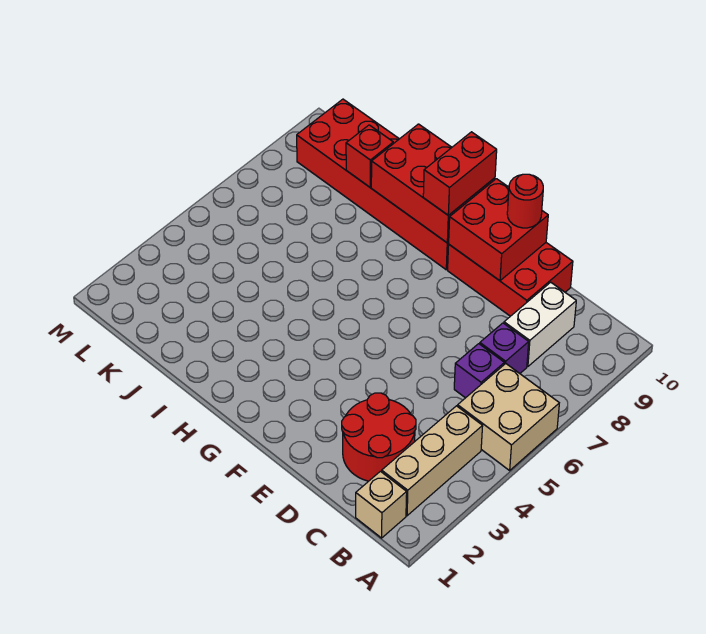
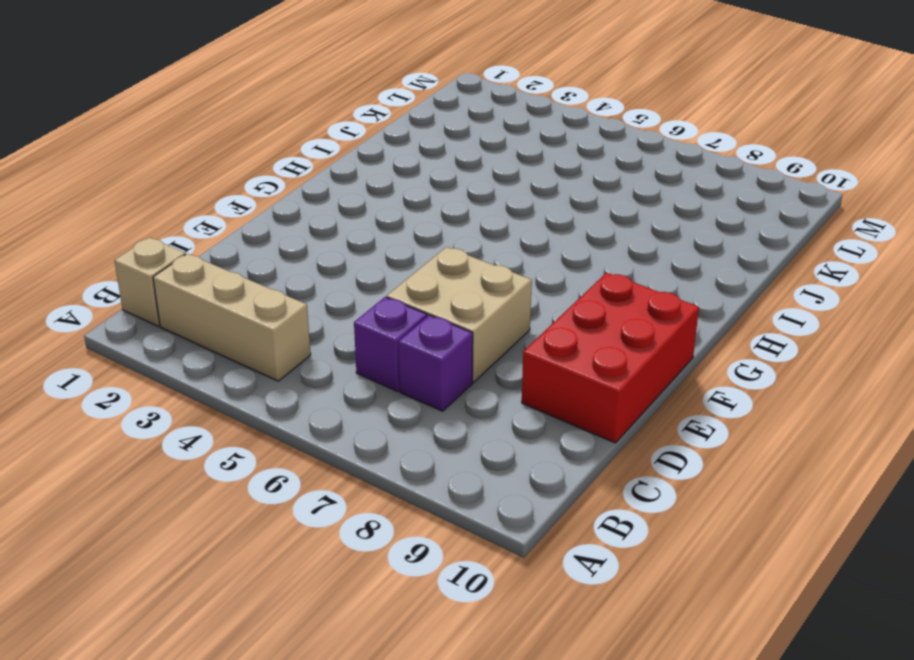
tan brick D6:E7 level 1 -> tan brick A5:B6 level 1
none -> red round brick C2:D3 level 1
none -> white brick C8:C9 level 1
none -> red brick G9:L10 level 1

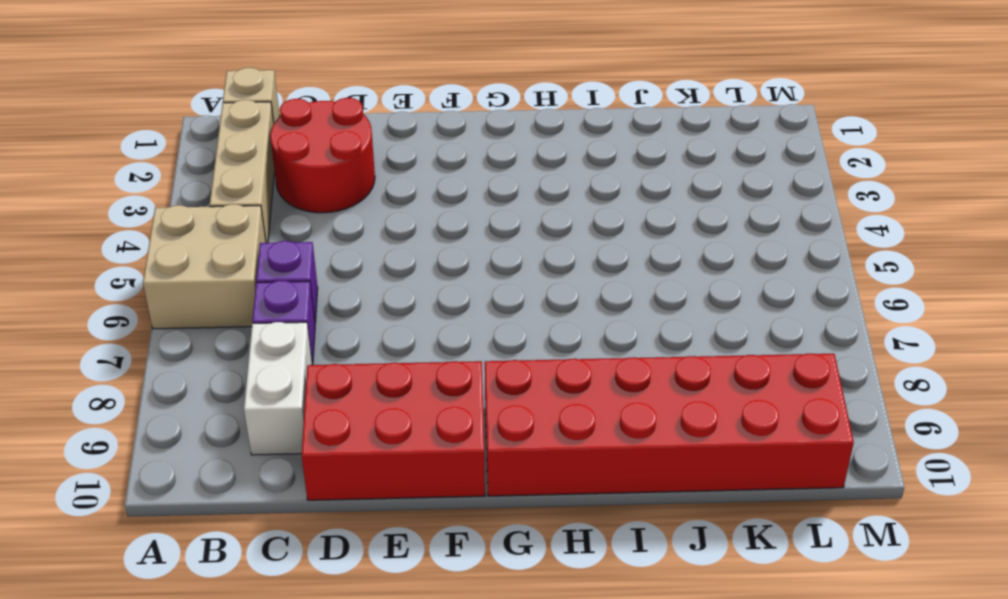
none -> red brick E9:F10 level 2
none -> red brick G9:I10 level 2
none -> red brick J9 level 2

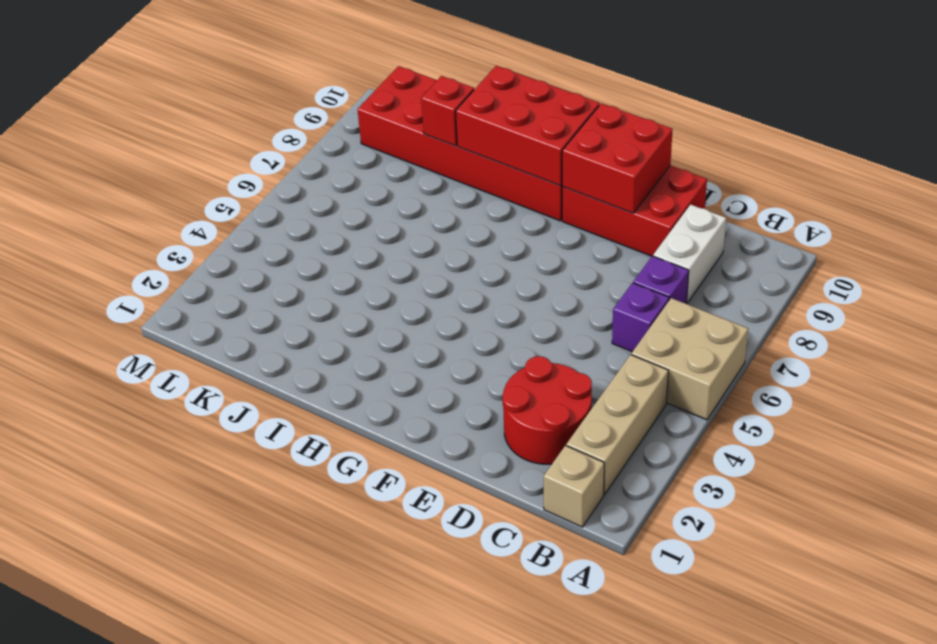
none -> red round brick E10 level 3
none -> red brick G9:G10 level 3

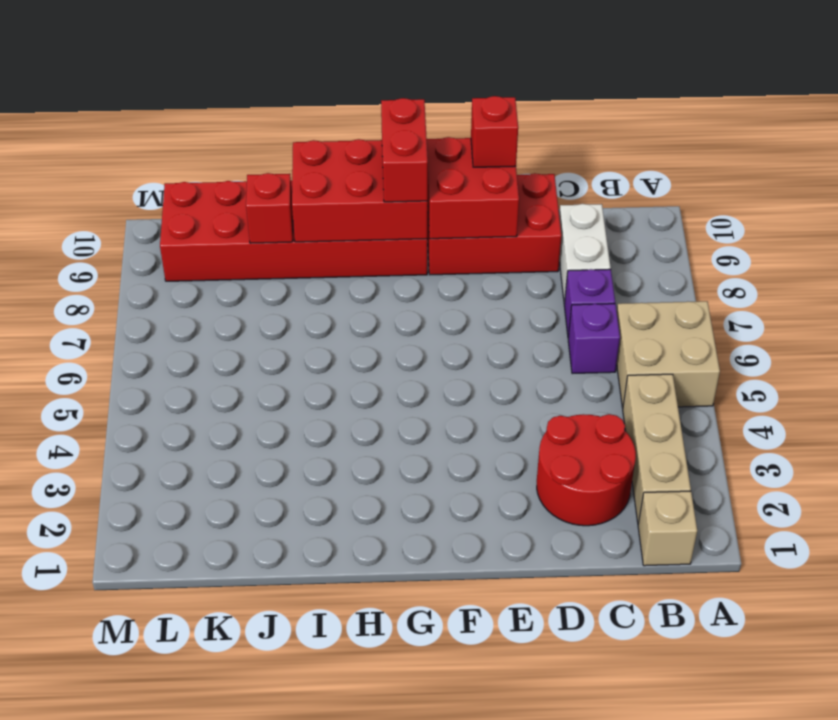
red brick E10 level 3 -> red round brick E10 level 3

